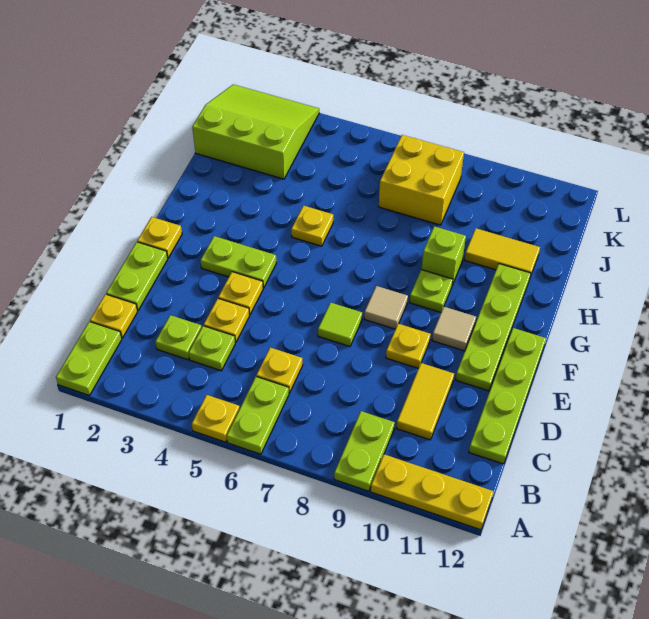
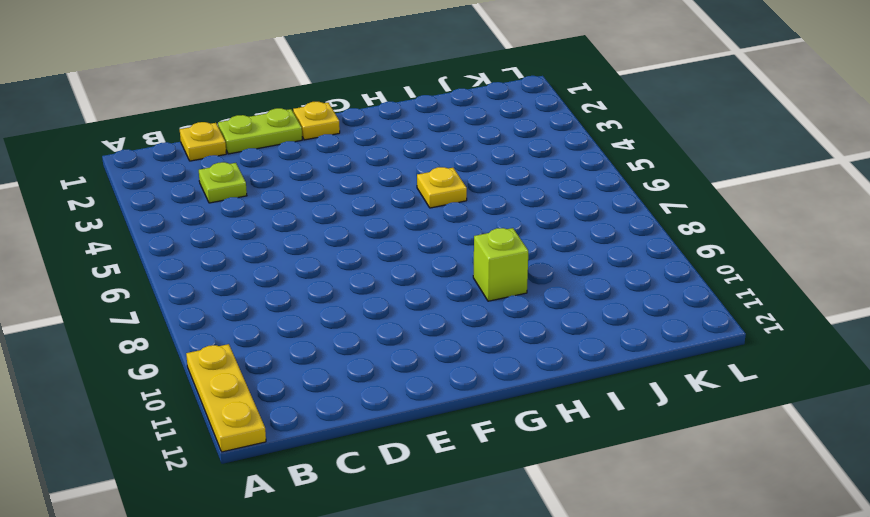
none -> lime plate A1:B1 level 1
none -> yellow plate A5 level 1
none -> lime plate A6:B6 level 1

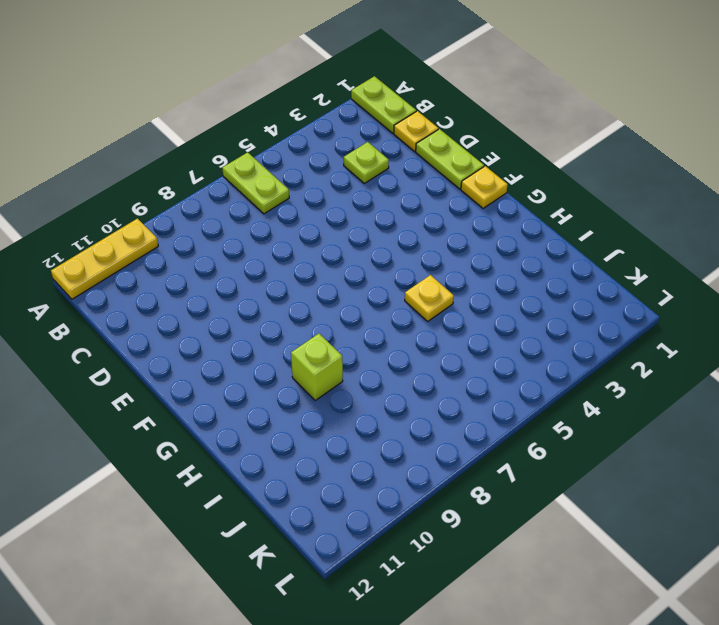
none -> yellow plate A5 level 1
none -> lime plate A9:B9 level 1
none -> lime plate C4 level 1

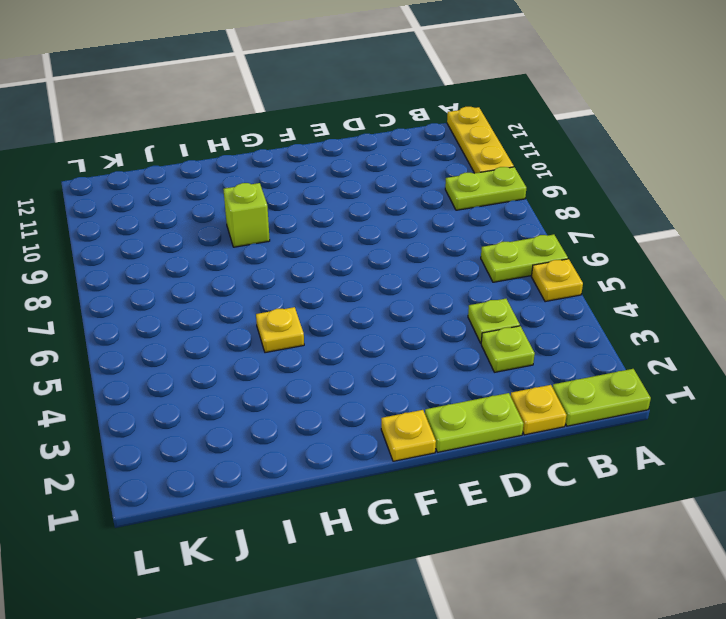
none -> yellow plate C6 level 1
none -> yellow tile C10:D10 level 1
none -> lime plate C12:F12 level 1

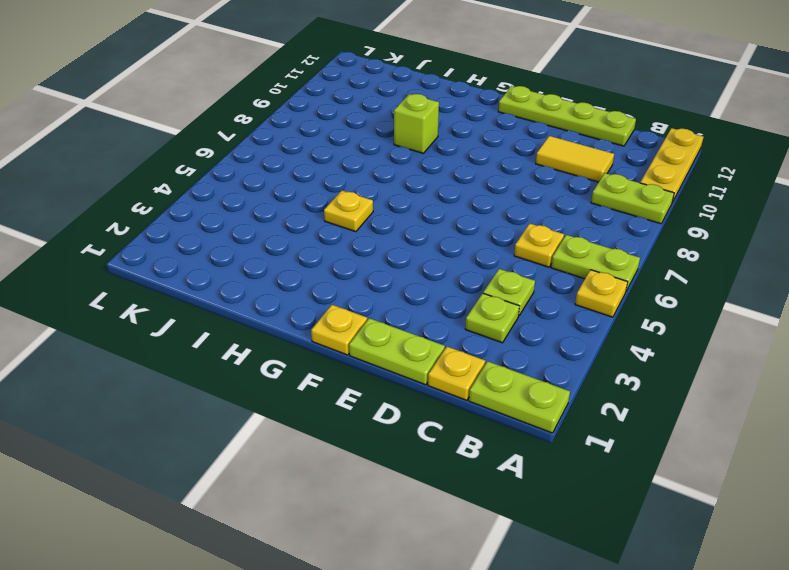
none -> yellow plate D4 level 1
none -> yellow plate E4 level 1
none -> lime tile E7 level 1

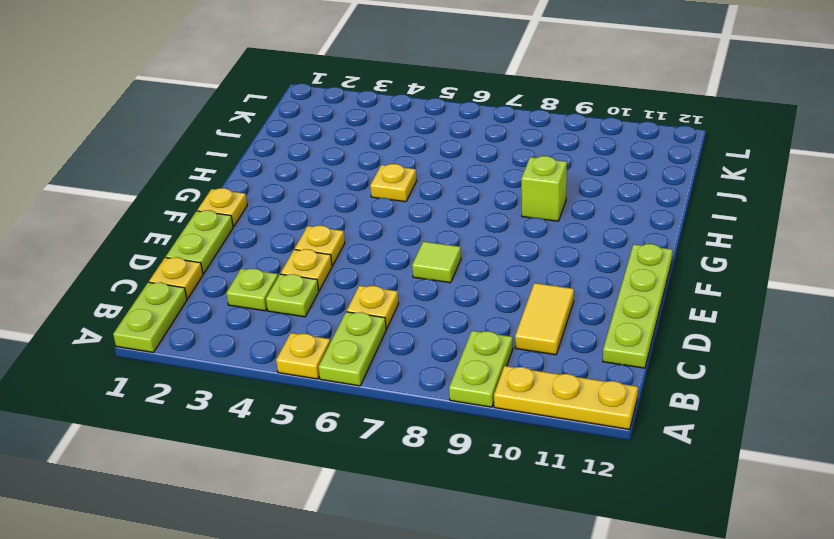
none -> yellow plate E9 level 1
none -> lime plate E11:H11 level 1
none -> lime plate F3:F4 level 1

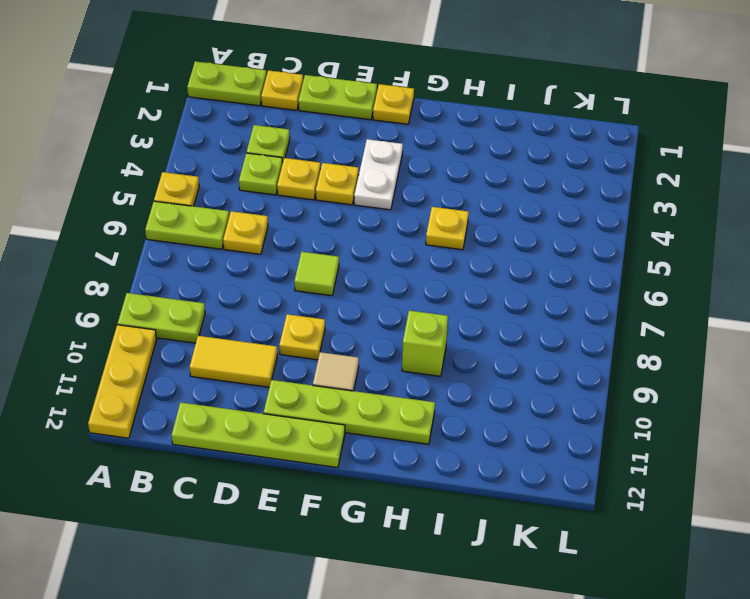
white plate F3:F4 level 1 -> lime plate F3:F4 level 1
none -> tan tile F8 level 1
none -> lime plate G9 level 1
none -> yellow tile I10:I11 level 1

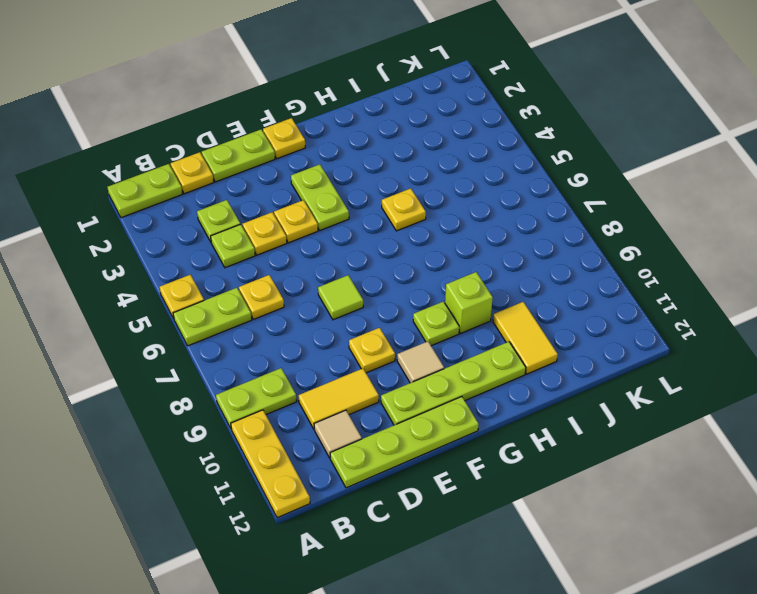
tan tile C11 level 1 -> tan tile F8 level 1
none -> lime slope J1:L3 level 1 top J
none -> yellow brick J7:K8 level 1

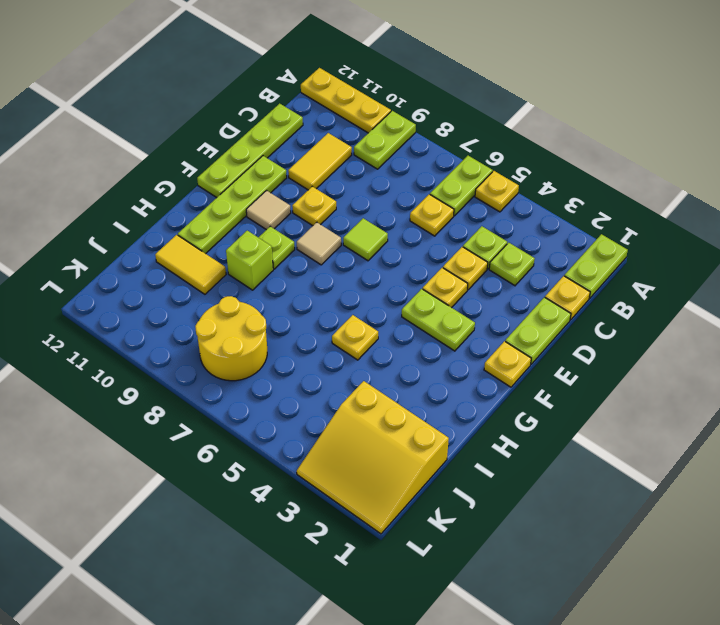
yellow slope J1:L3 level 1 top J -> lime slope J1:L3 level 1 top J
yellow round brick J7:K8 level 1 -> yellow brick J7:K8 level 1

